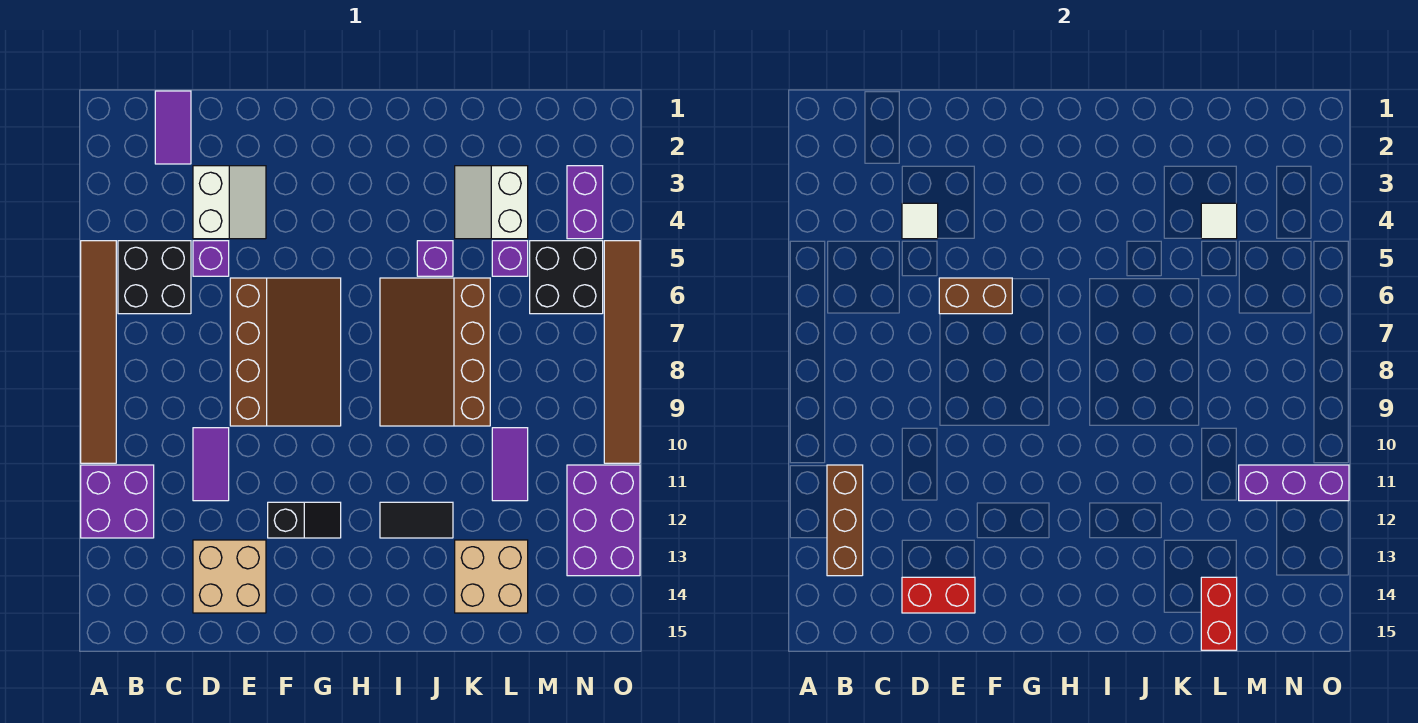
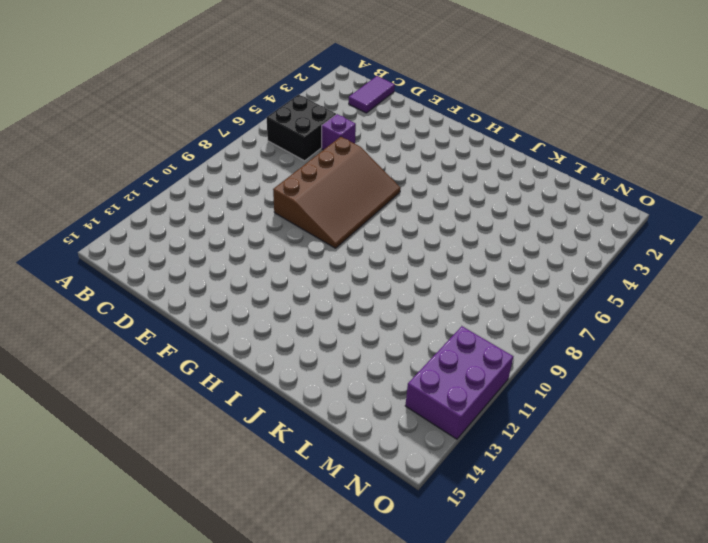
none -> brown tile A5:A10 level 1
none -> purple brick A11:B12 level 1
none -> white slope D3:E4 level 1 top D

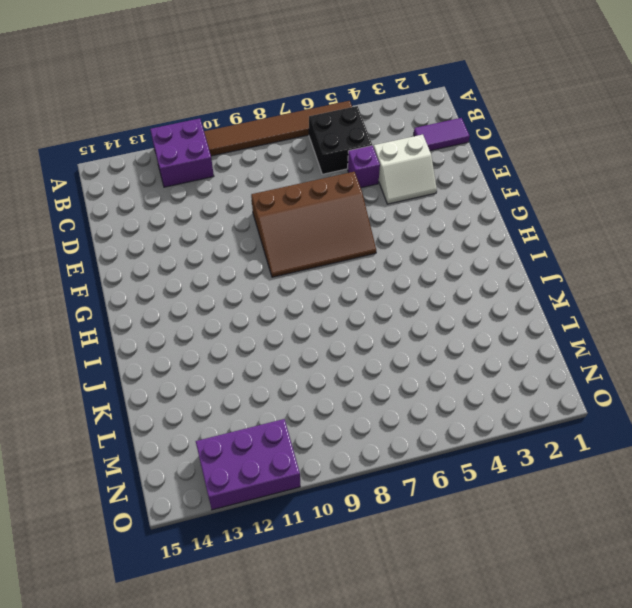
none -> purple tile D10:D11 level 1
none -> tan brick D13:E14 level 1
none -> black slope F12:G12 level 1 top F

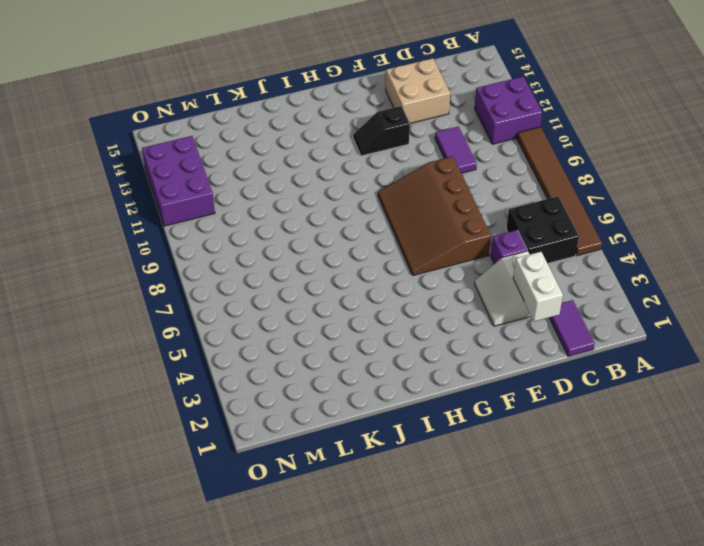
white brick D2:D3 level 2 -> none
none -> brown slope I6:K9 level 1 top K
none -> black tile I12:J12 level 1
none -> purple brick J5 level 1

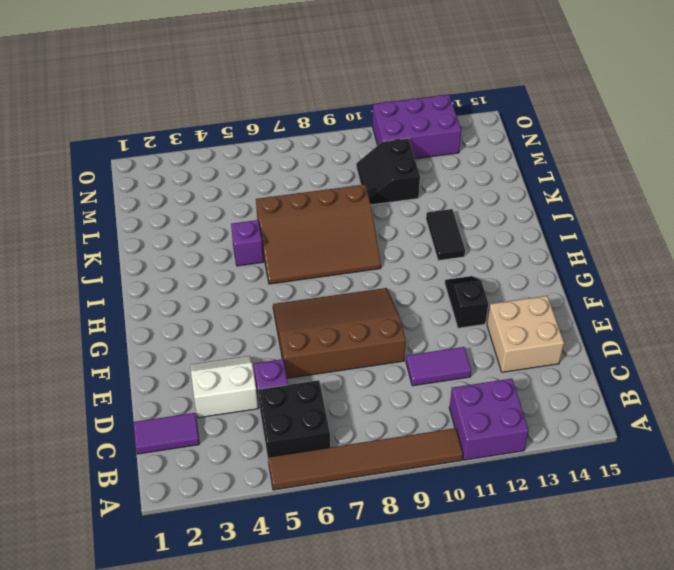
black slope L10:M11 level 1 top 11 -> purple tile L10:L11 level 1
none -> white slope K3:L4 level 1 top L
none -> tan brick K13:L14 level 1
none -> purple brick L5 level 1

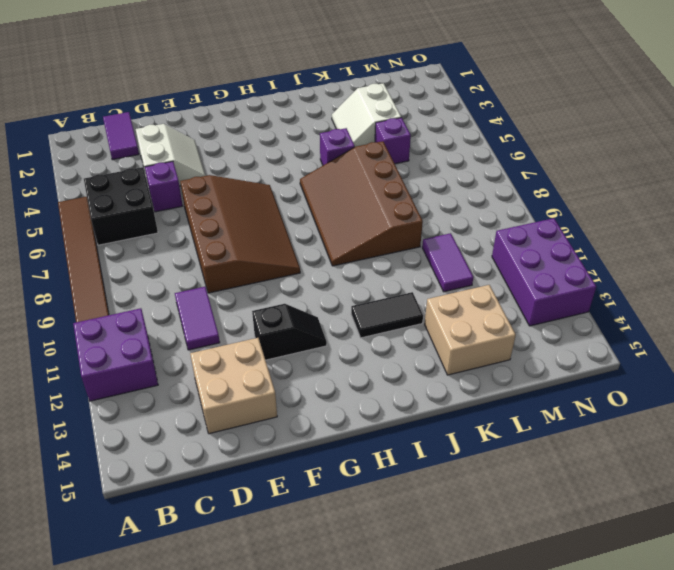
none -> black brick M5:N6 level 1
none -> purple brick N3:N4 level 1
none -> brown tile O5:O10 level 1

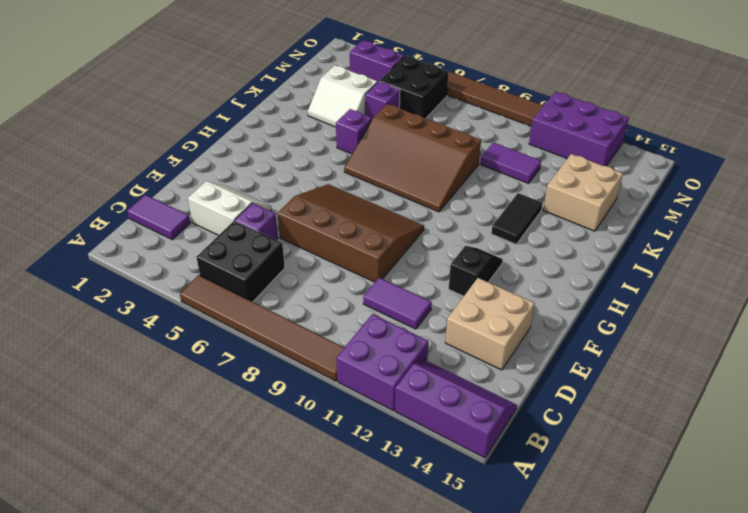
purple slope A13:B15 level 1 top A -> none
none -> brown brick B11:B13 level 2
none -> white tile D4 level 2
none -> red brick D14:E14 level 2

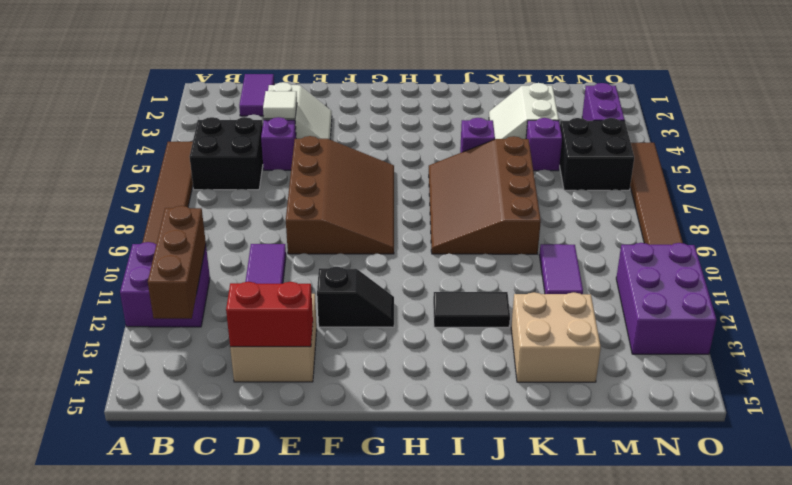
none -> brown brick E6:F6 level 2
none -> white tile L4 level 2
none -> red brick L14:L15 level 2

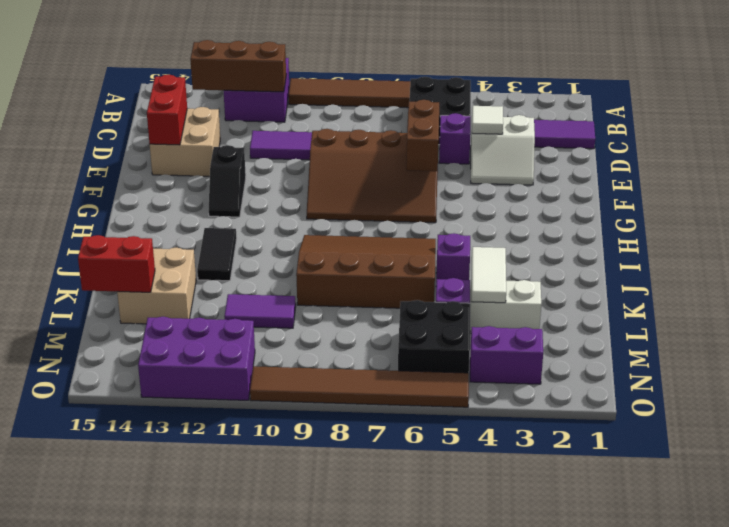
white tile K4:L4 level 2 -> white tile L4 level 2
none -> purple brick M11:O11 level 2

